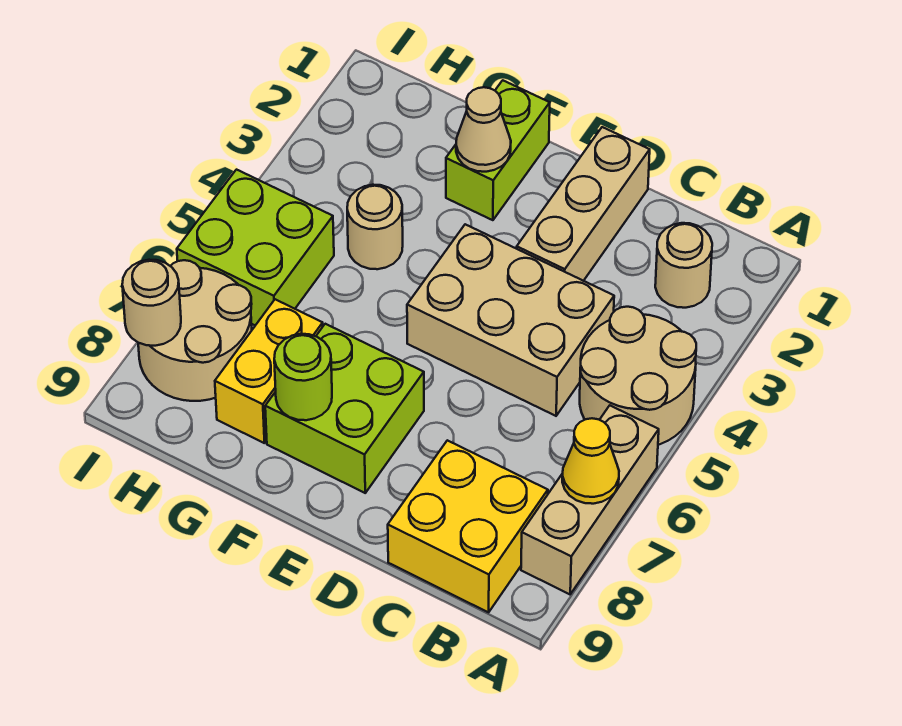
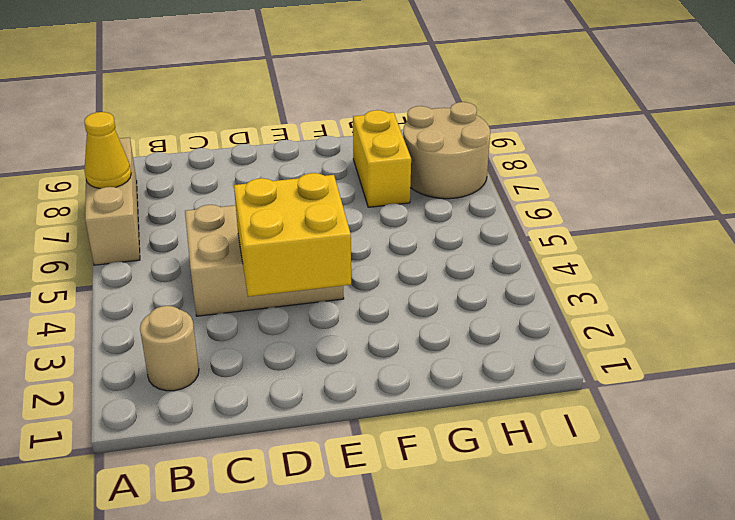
yellow brick D3:E4 level 2 -> yellow brick B8:C9 level 1
none -> tan round brick A4:B5 level 1
none -> tan brick D1:D3 level 1
none -> lime brick E7:F8 level 1

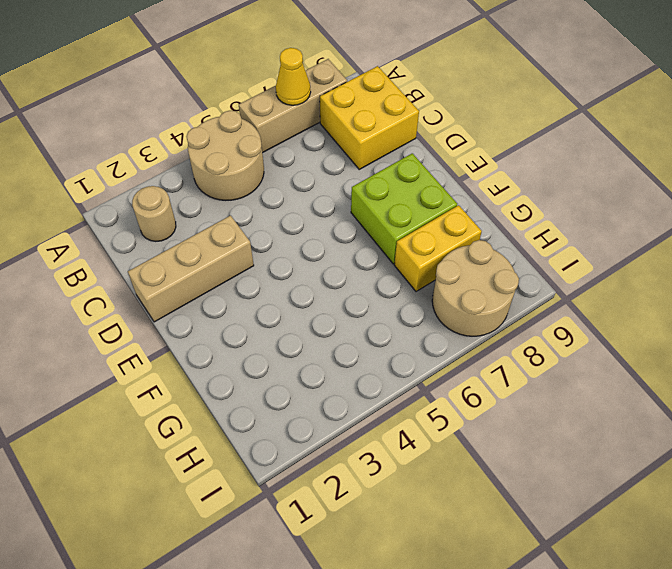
none -> tan brick C4:E5 level 1
none -> lime brick F1:F2 level 1
none -> tan round brick G4 level 1

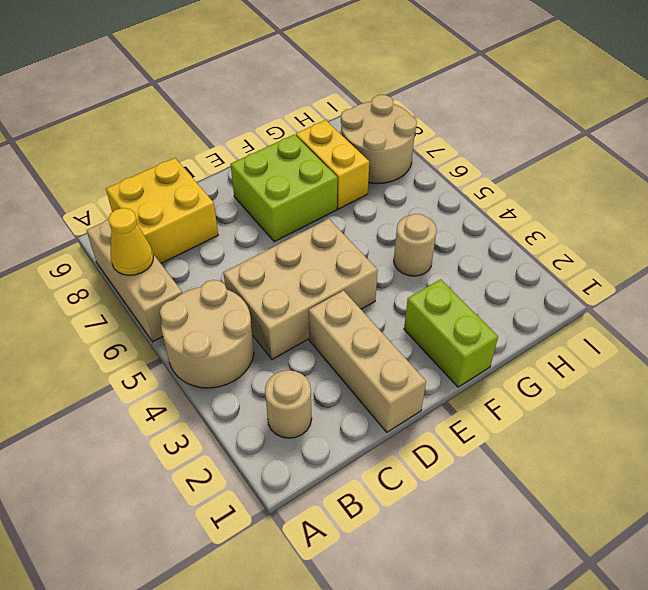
none -> lime brick H5:I6 level 1
none -> tan cone F2 level 2
none -> lime round brick F8 level 2

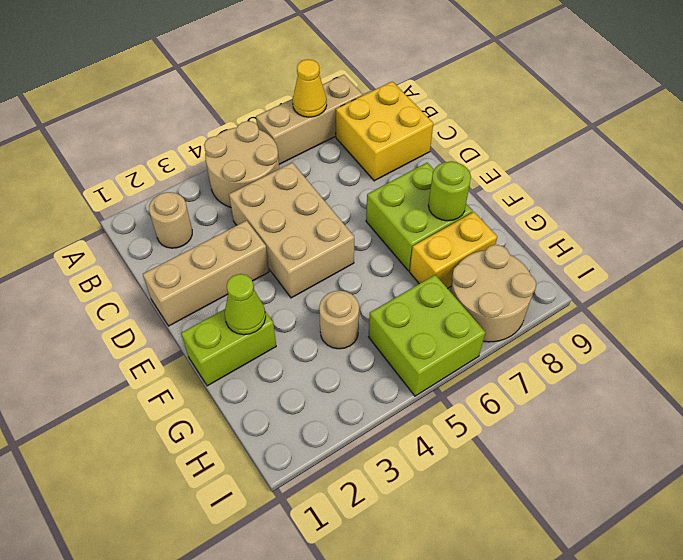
lime cone F2 level 2 -> tan cone F2 level 2
none -> tan round brick I8 level 2

